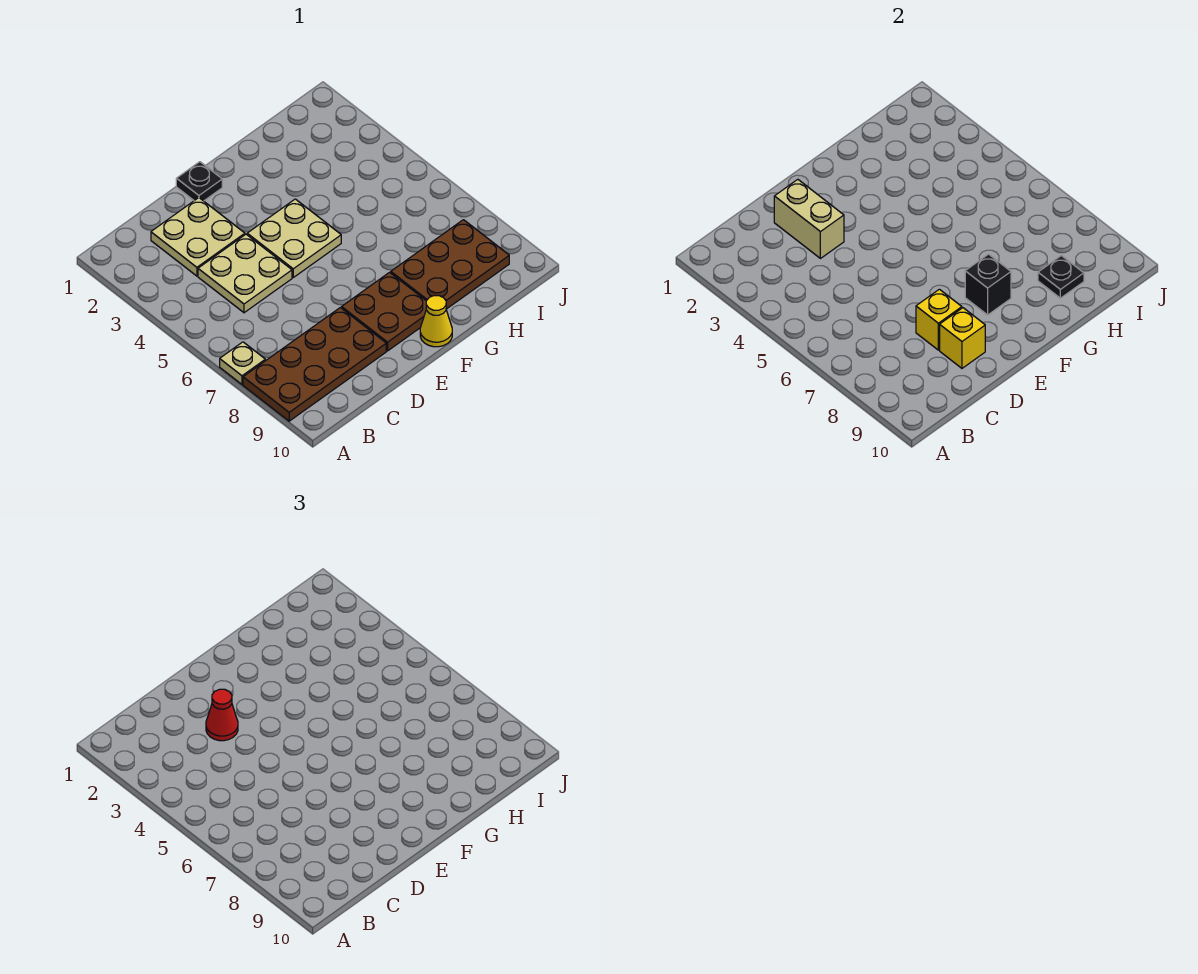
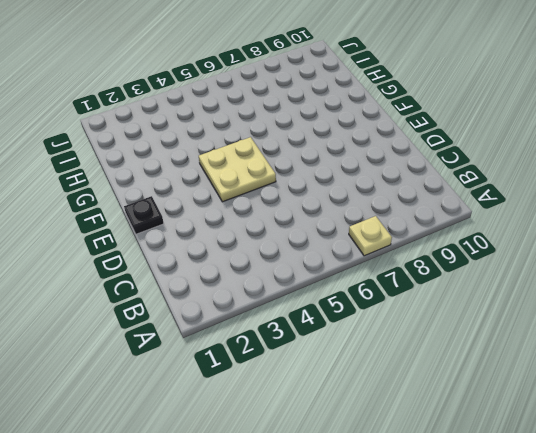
none -> brown plate A8:D9 level 1
none -> tan plate C2:D3 level 1
none -> tan plate C4:D5 level 1

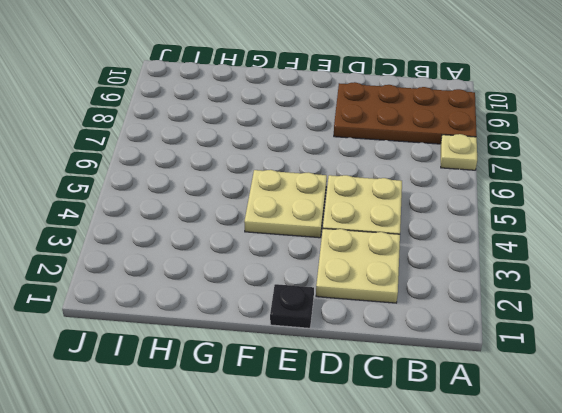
none -> brown plate E8:F9 level 1
none -> yellow cone F10 level 1
none -> brown plate G8:I9 level 1

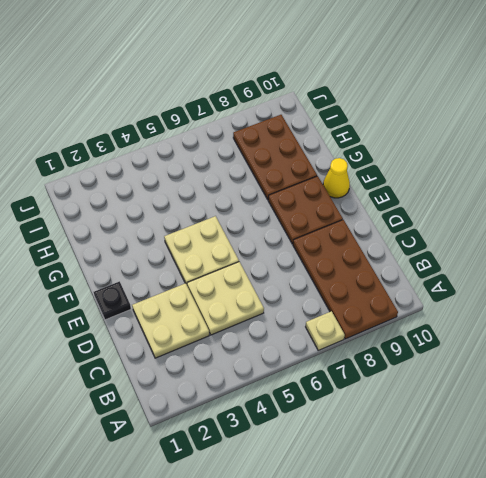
none -> tan brick D2:D3 level 2
none -> yellow brick D8 level 2
none -> yellow brick D9 level 2

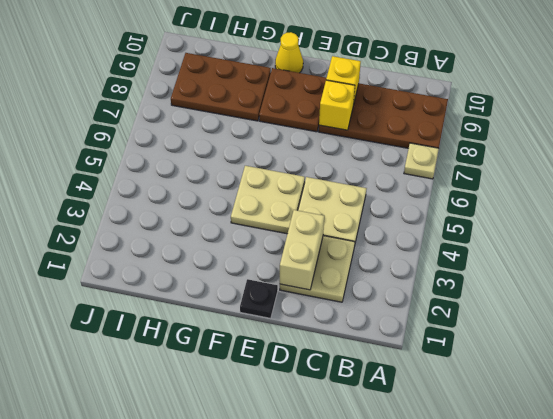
none -> black brick F8 level 2
none -> black plate H9 level 2
none -> red cone D3 level 3

